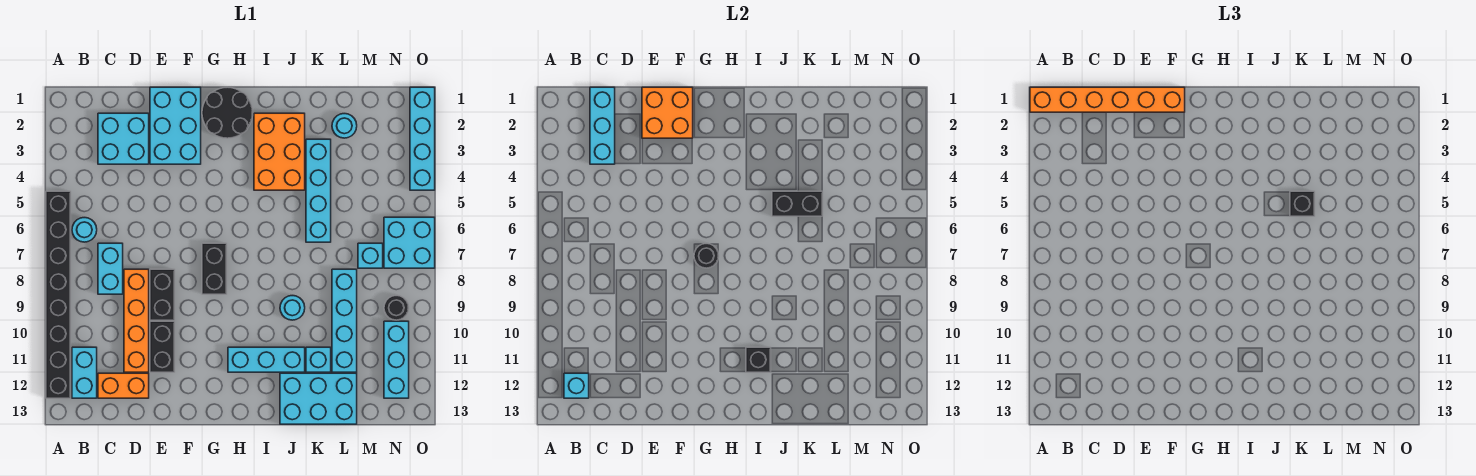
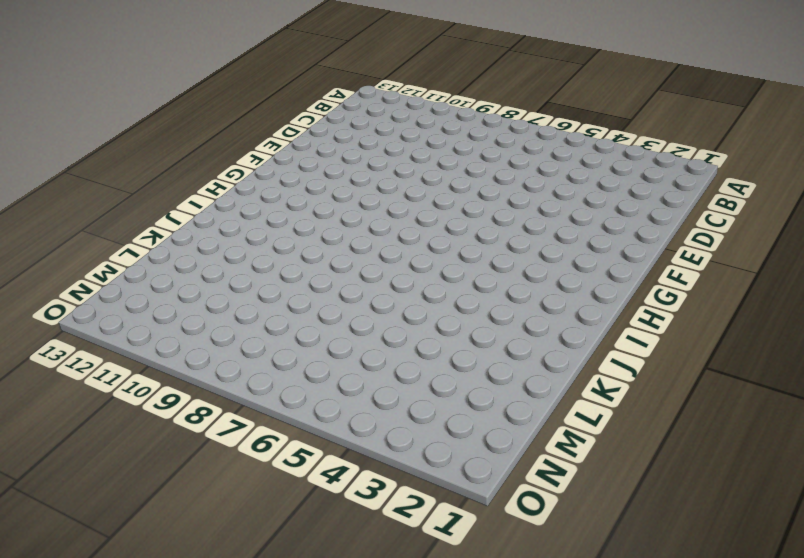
none -> black brick A5:A12 level 1
none -> cyan round brick B6 level 1
none -> cyan brick B11:B12 level 1
none -> cyan brick C2:D3 level 1

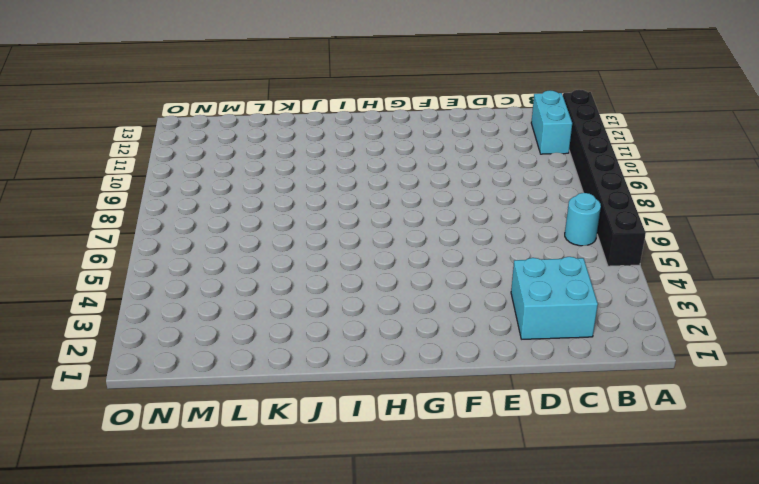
none -> cyan brick C7:C8 level 1
none -> orange brick C12:D12 level 1
none -> orange brick D8:D11 level 1
none -> cyan brick E1:F3 level 1

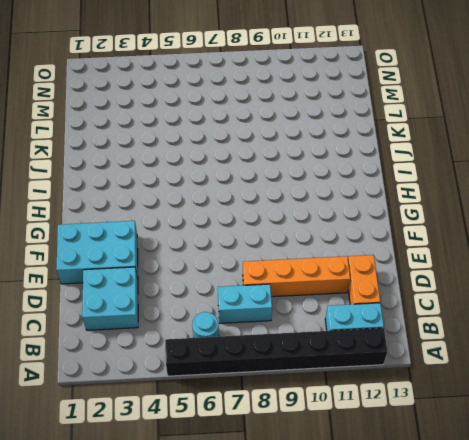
none -> black brick E8:E9 level 1
none -> black brick E10:E11 level 1
none -> black round brick G1:H2 level 1
none -> black brick G7:G8 level 1

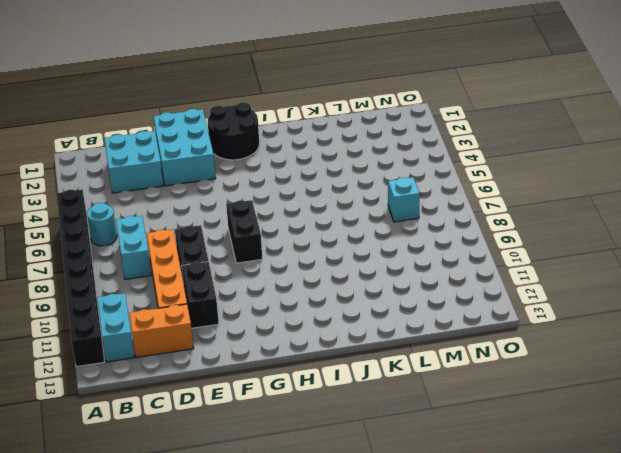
none -> cyan brick H11:J11 level 1
none -> orange brick I2:J4 level 1
none -> cyan round brick J9 level 1
none -> cyan brick J12:L13 level 1

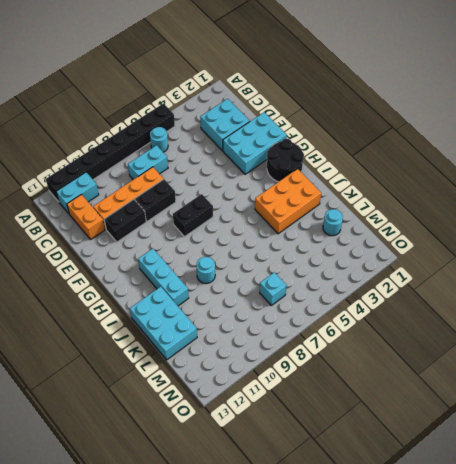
none -> cyan brick K3:K6 level 1
none -> cyan brick K11 level 1
none -> cyan brick L8:L11 level 1
none -> cyan brick N6:O7 level 1

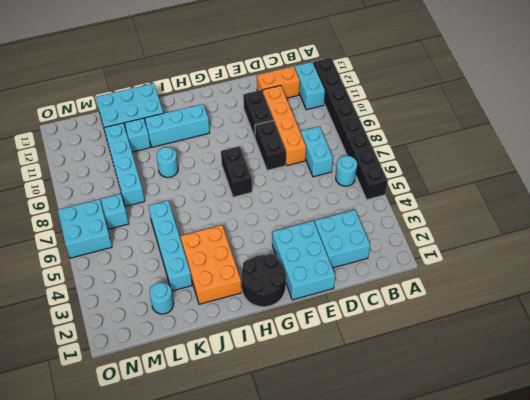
none -> black round brick N9 level 1
none -> cyan brick N10:N12 level 1
none -> cyan brick O1:O4 level 1
none -> cyan brick B12 level 2

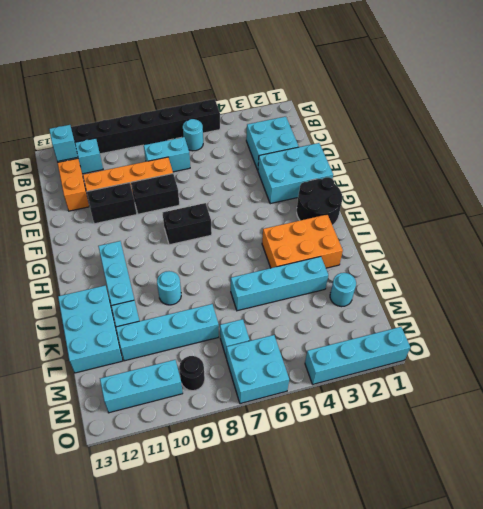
none -> cyan brick C1:C3 level 2
none -> orange brick E1:F2 level 2
none -> black round brick G7 level 2
none -> black brick I11 level 2

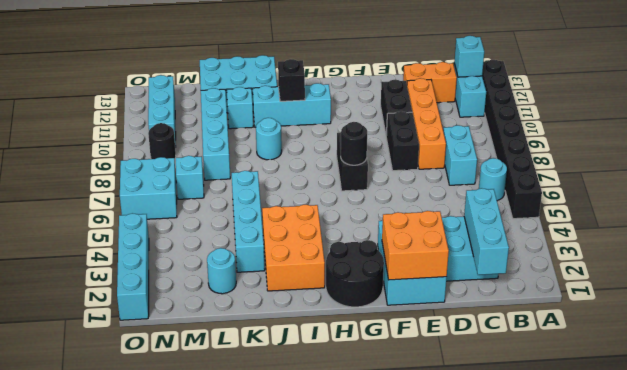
none -> black brick J5:K5 level 2
none -> orange brick A1:F1 level 3
none -> black brick K5 level 3

